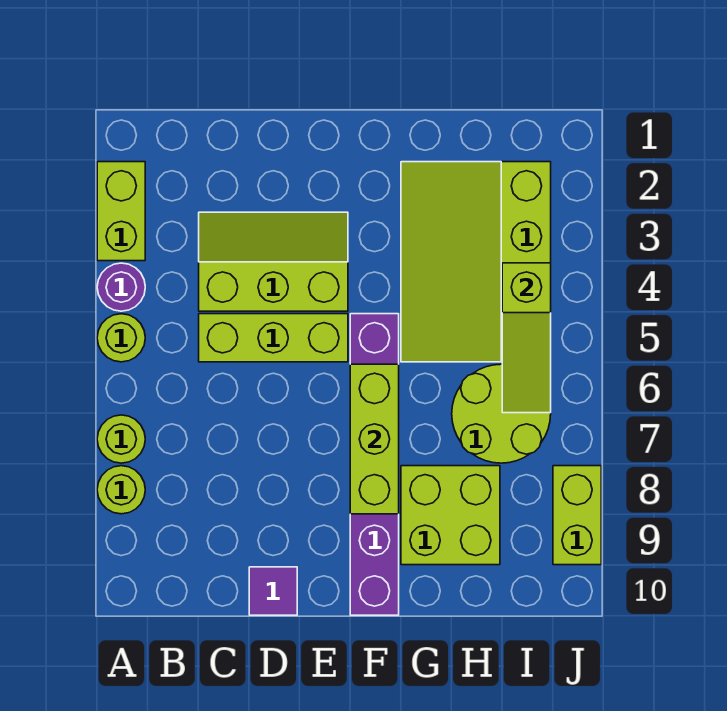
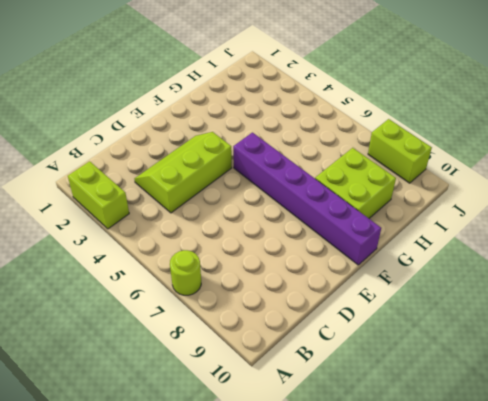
none -> purple round brick A4 level 1
none -> lime round brick A5 level 1
none -> lime round brick A8 level 1

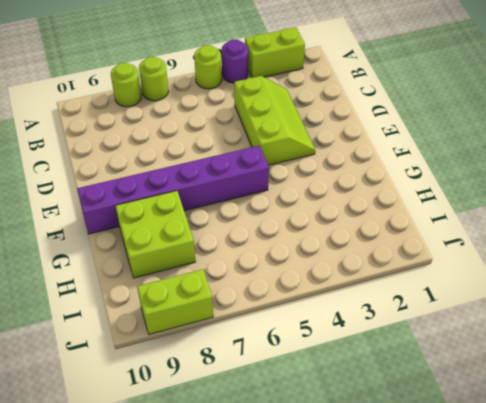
none -> lime brick C5:E5 level 1
none -> purple tile D10 level 1
none -> lime slope G2:I5 level 1 top I

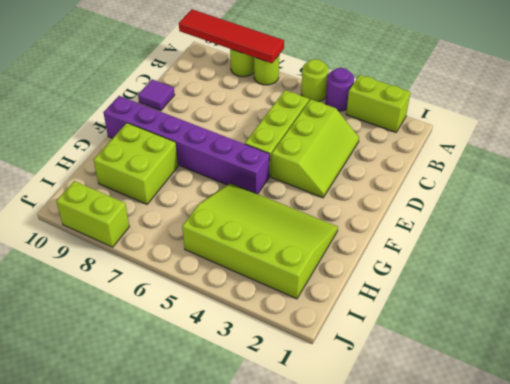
red tile A7:A10 level 2 -> none
none -> lime round brick H6:I7 level 1
none -> lime brick F6:F8 level 2
none -> lime slope I4:I6 level 2 top 4

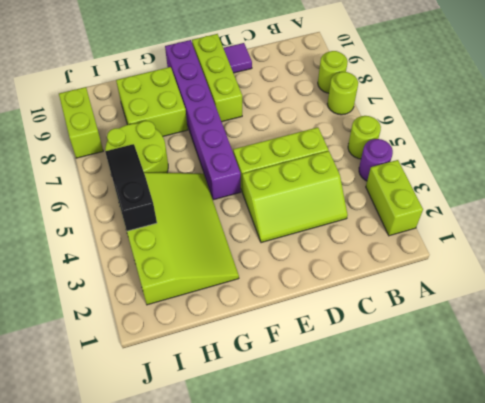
lime brick E8:E10 level 1 -> lime brick F6:F8 level 2
black slope I4:I6 level 2 top 4 -> lime slope I4:I6 level 2 top 4

